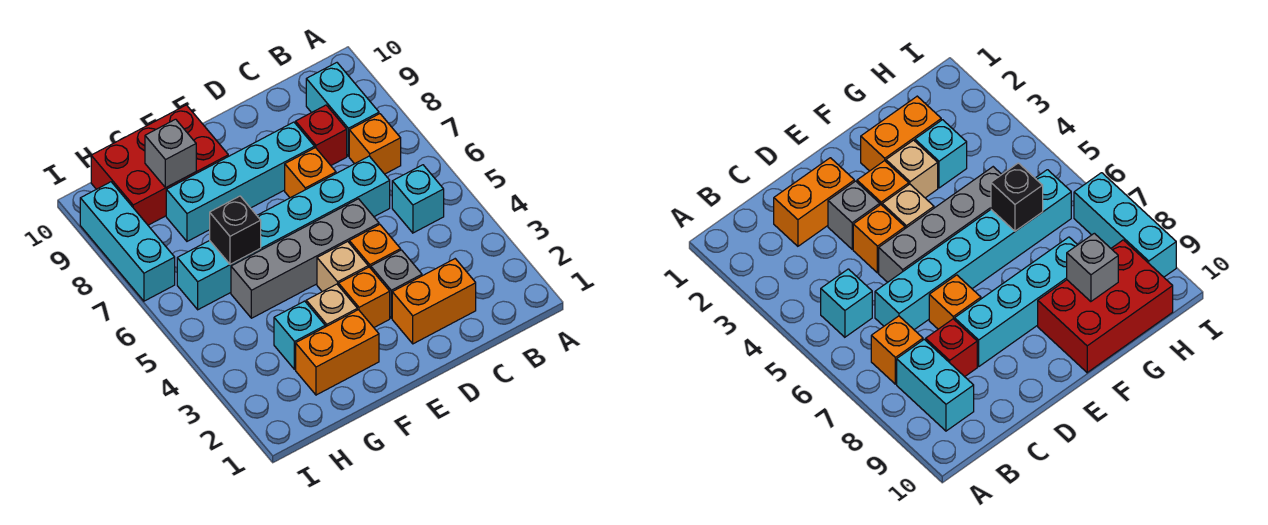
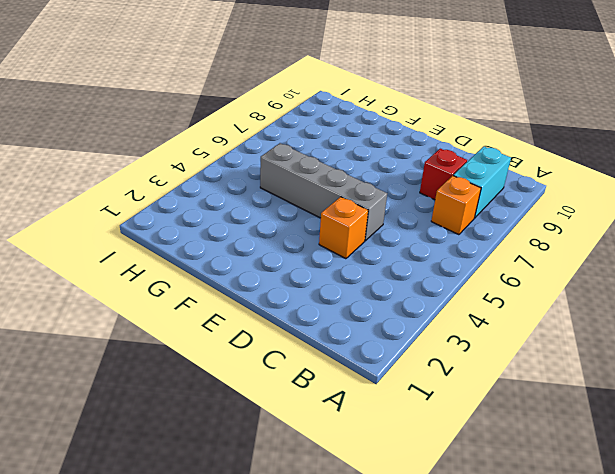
none -> cyan brick B5 level 1
none -> orange brick C2:D2 level 1
none -> cyan brick C6:H6 level 1

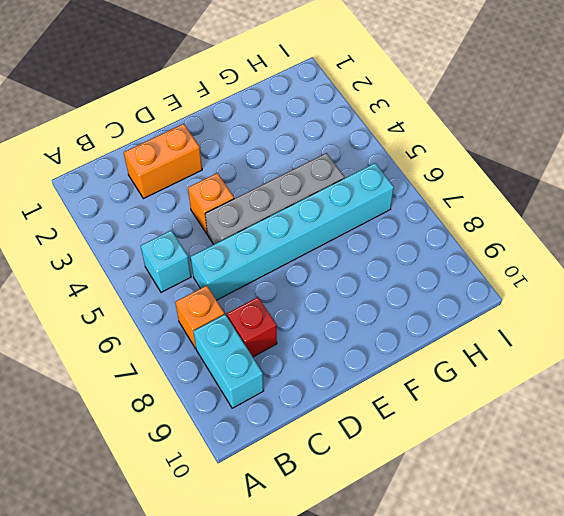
none -> grey brick D3 level 1
none -> orange brick D7 level 1
none -> cyan brick D8:G8 level 1

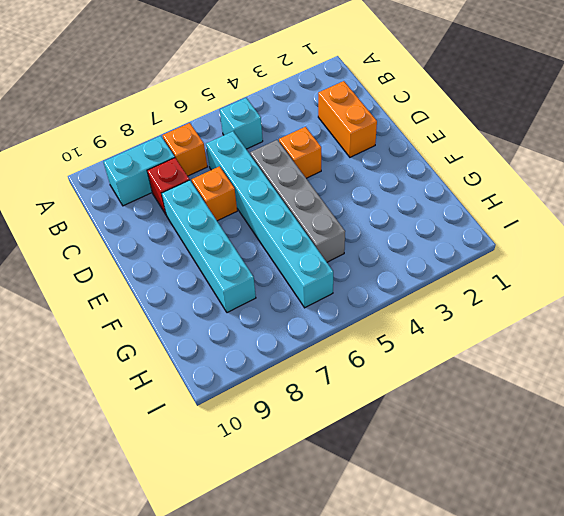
none -> grey brick D3 level 1
none -> orange brick E3 level 1
none -> tan brick E4 level 1

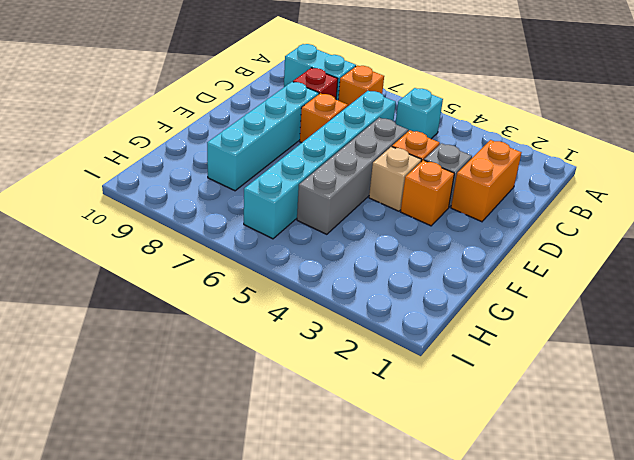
none -> orange brick F2:G2 level 1
none -> tan brick F3 level 1
none -> red brick F9:H10 level 1

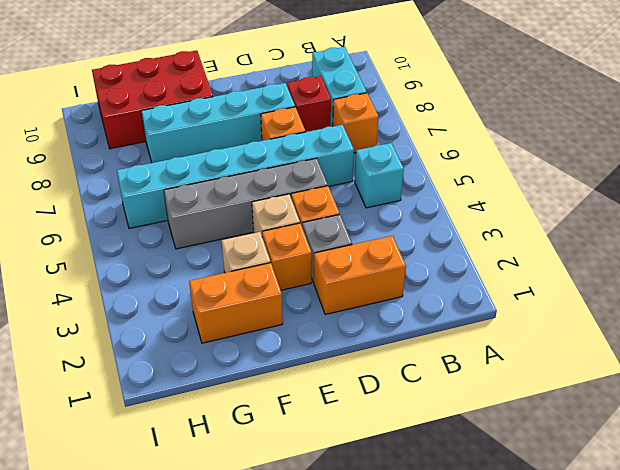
none -> cyan brick G3 level 1
none -> cyan brick I7:I9 level 1
none -> black brick G6 level 2

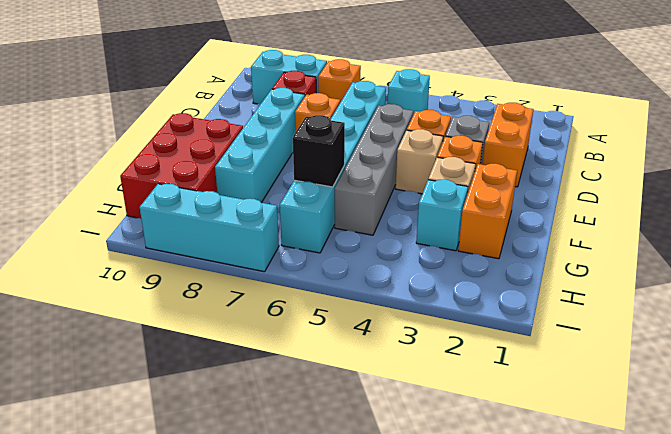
none -> grey brick G9 level 2

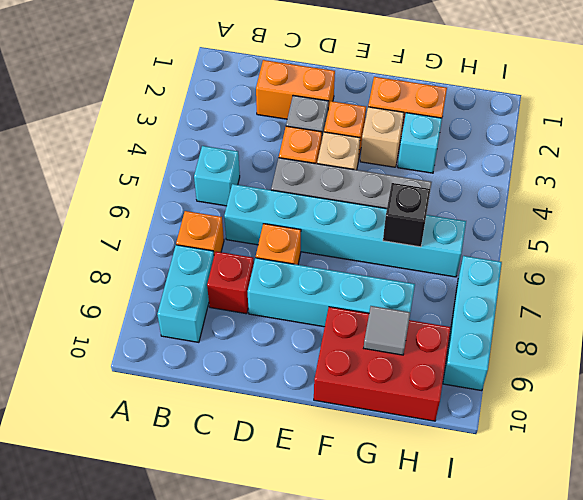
grey tile G9 level 2 -> grey brick G9 level 2

